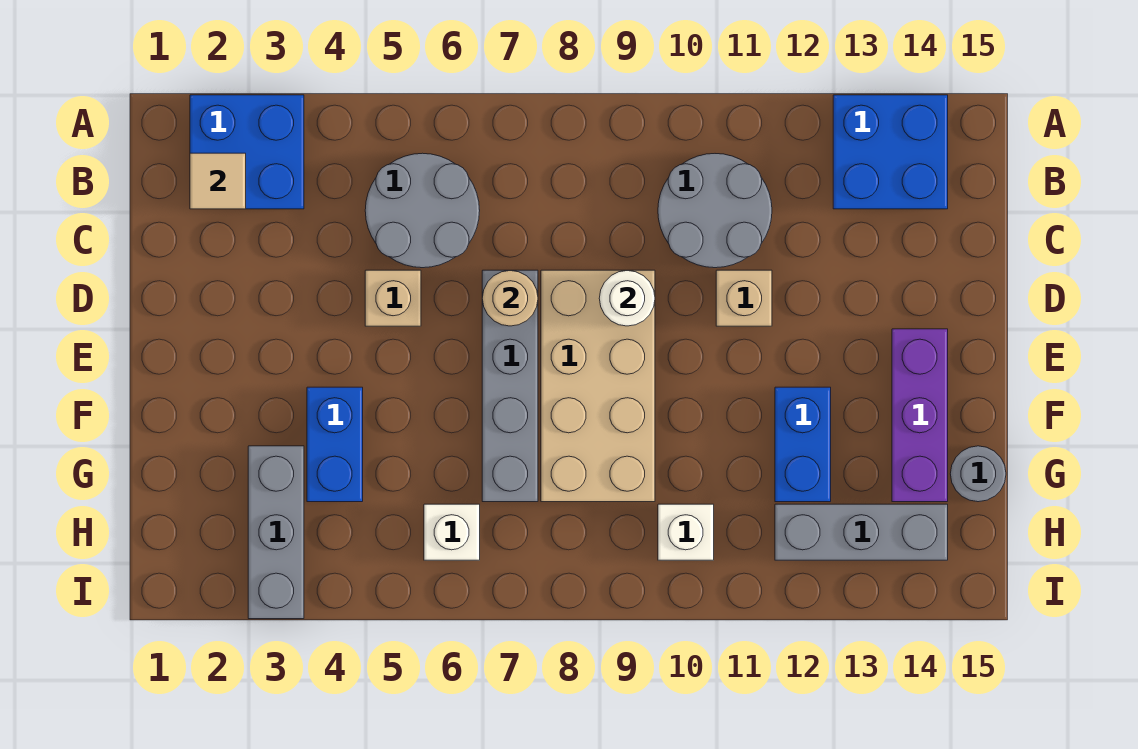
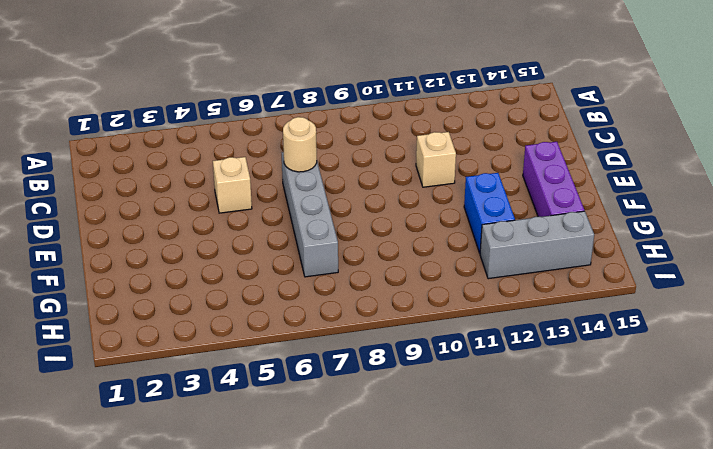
none -> blue brick A2:B3 level 1
none -> blue brick A13:B14 level 1
none -> grey round brick B5:C6 level 1

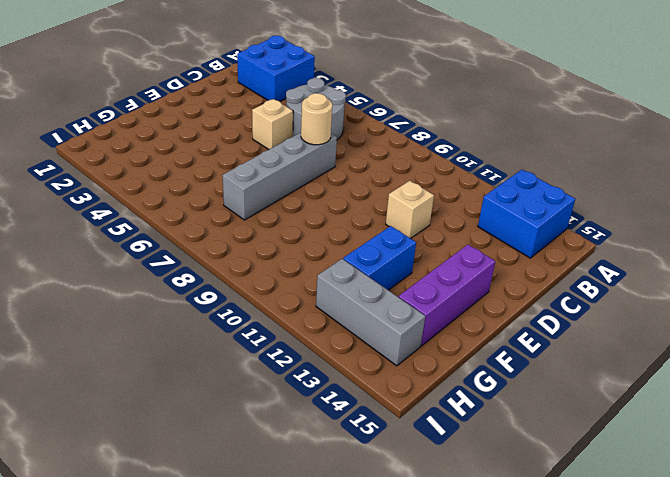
none -> grey round brick B10:C11 level 1
none -> tan brick D8:G9 level 1
none -> blue brick F4:G4 level 1

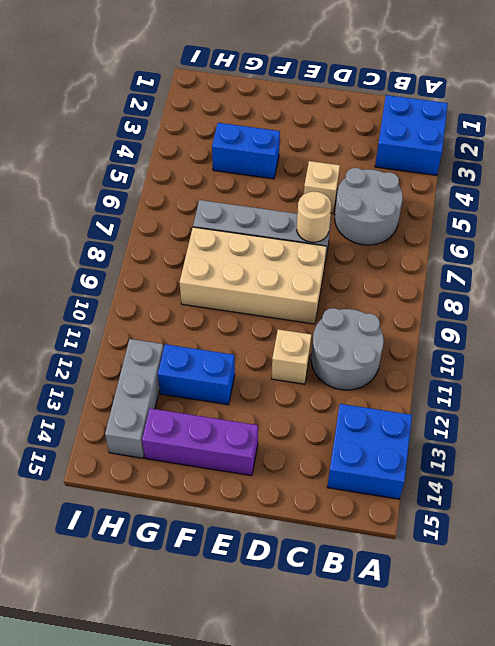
none -> grey brick G3:I3 level 1
none -> grey round brick G15 level 1
none -> white brick H6 level 1

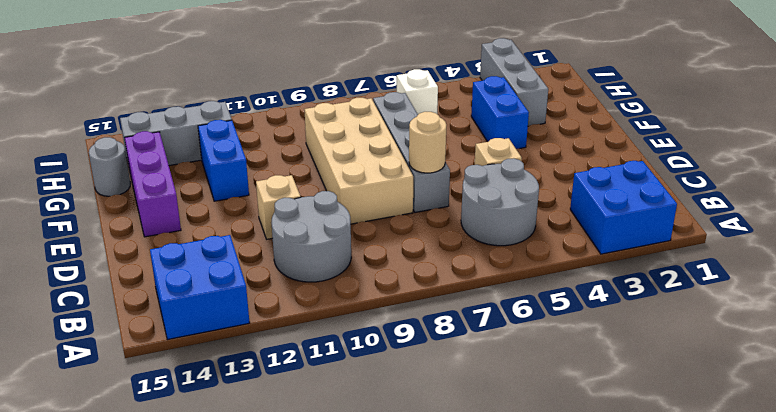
none -> white brick H10 level 1
none -> tan tile B2 level 2
none -> white round brick D9 level 2

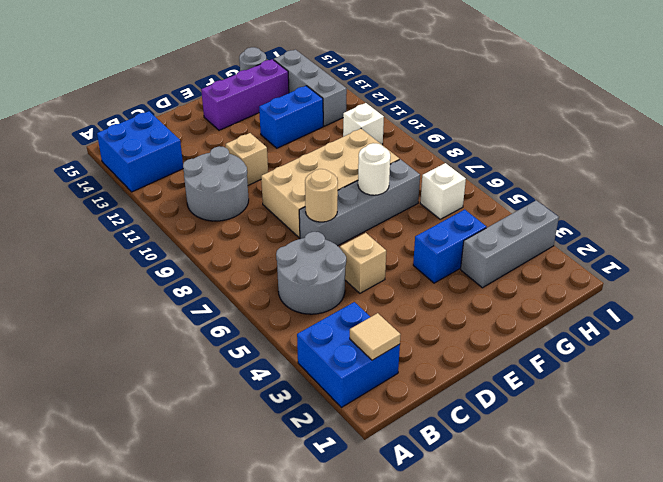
white round brick F7 level 2 -> white round brick D9 level 2

